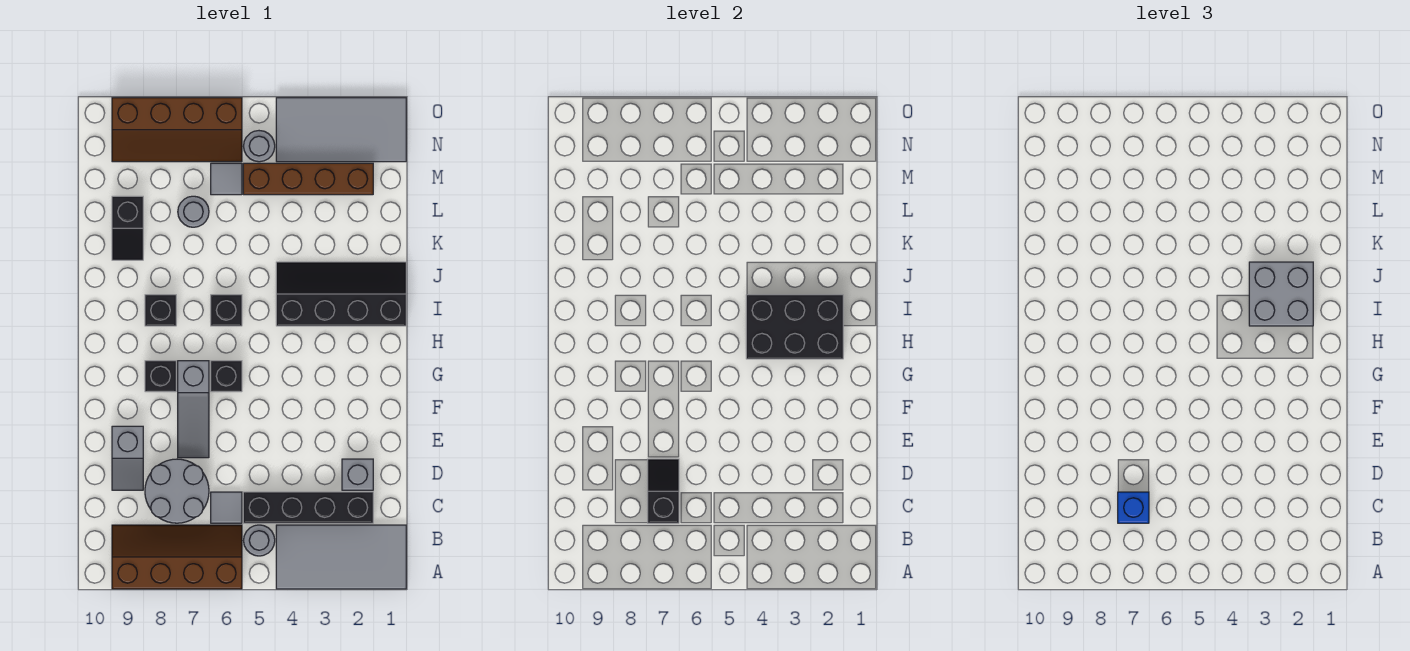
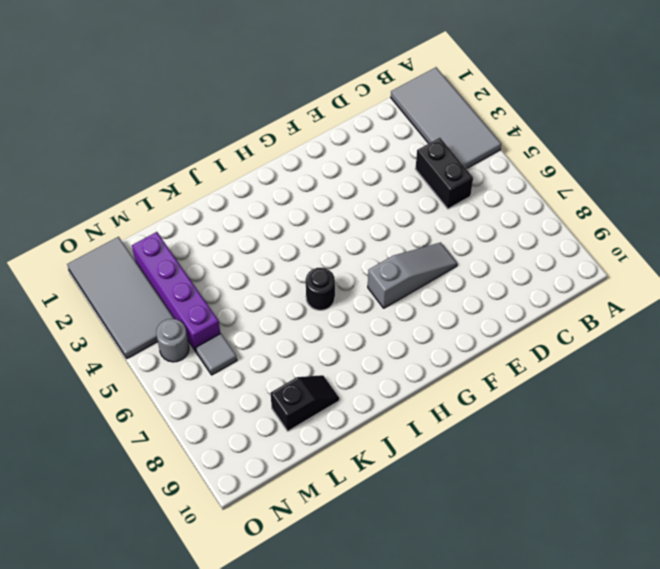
black brick C4:C5 level 1 -> black brick C2:C5 level 1
black round brick I6 level 1 -> black brick I6 level 1
purple brick M2:M5 level 1 -> brown brick M2:M5 level 1
none -> brown slope A6:B9 level 1 top A
none -> grey round brick B5 level 1
none -> grey tile C6 level 1

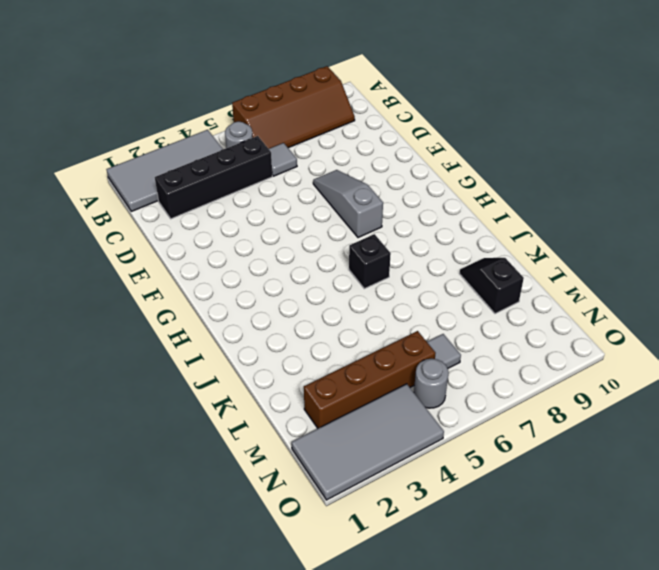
none -> grey round brick C7:D8 level 1
none -> grey brick D2 level 1
none -> grey slope D9:E9 level 1 top E

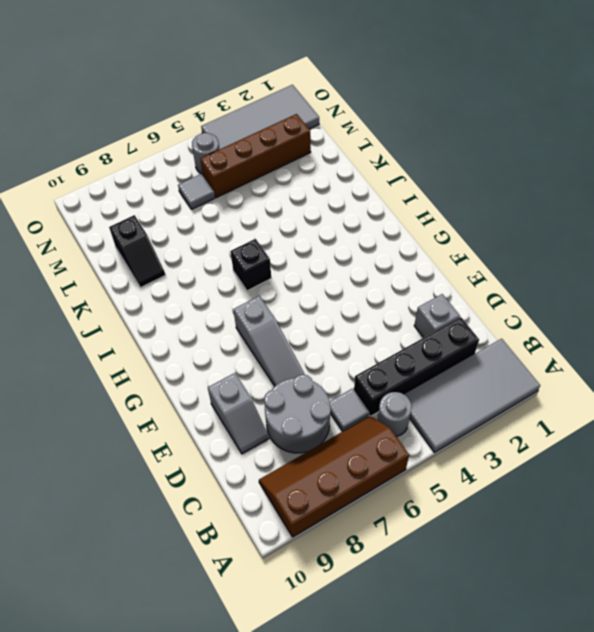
none -> black brick G6 level 1
none -> black brick G8 level 1
none -> black slope I1:J4 level 1 top I

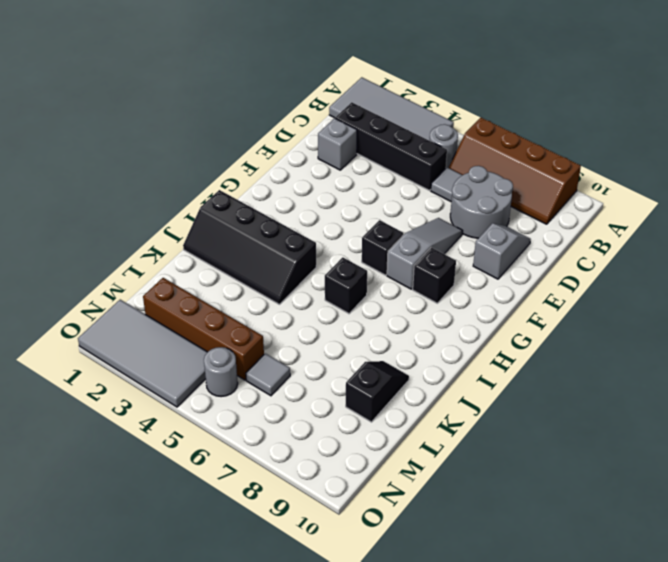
none -> black brick I8 level 1
none -> grey round brick L7 level 1
none -> brown slope N6:O9 level 1 top O

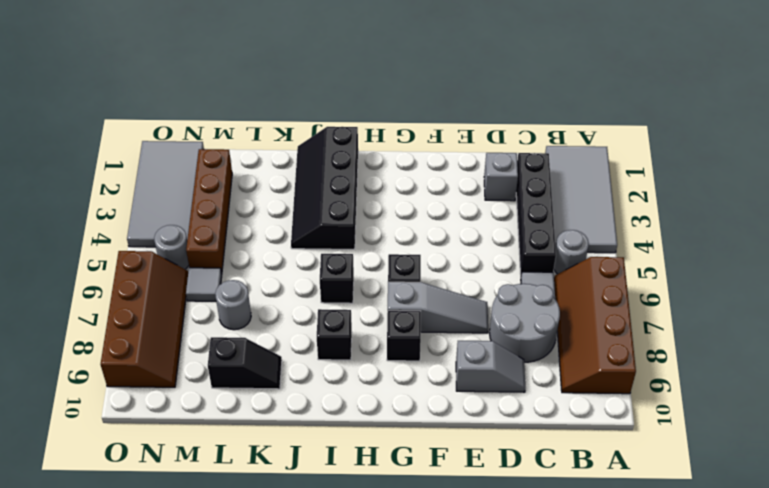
none -> black slope C7:D7 level 2 top C
none -> black brick H2:I4 level 2
none -> blue brick C7 level 3

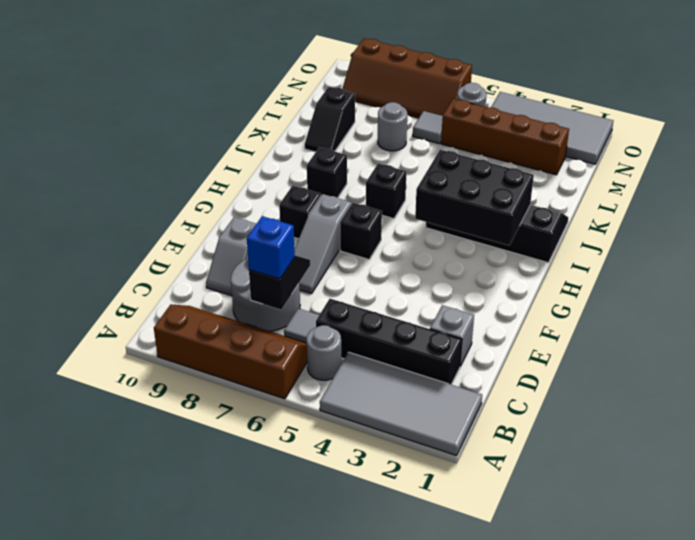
none -> grey brick I2:J3 level 3

